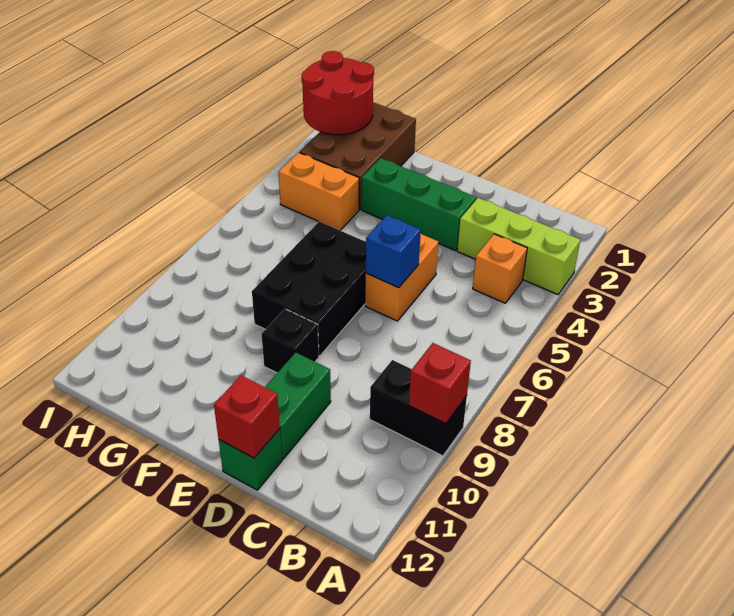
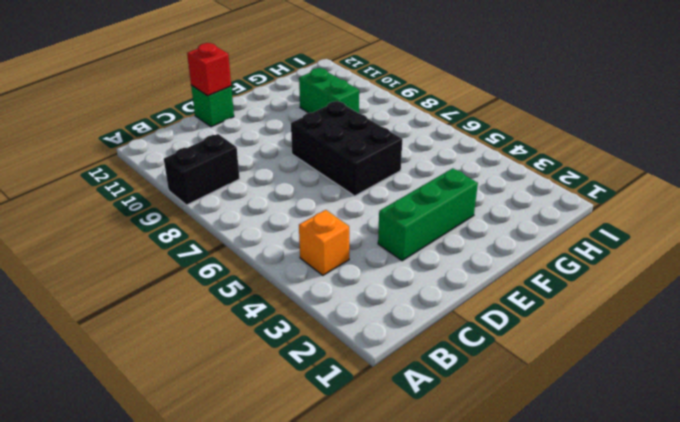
green brick G9:G10 level 1 -> green brick D10:D11 level 1
none -> lime brick A3:C3 level 1
none -> orange brick D5:D6 level 1
none -> black brick E9 level 1

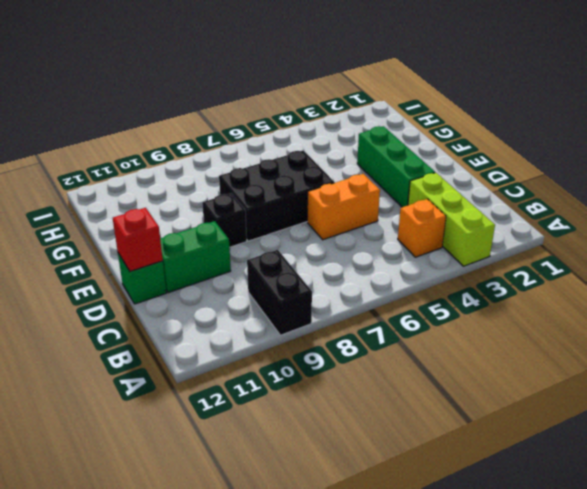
none -> brown brick G1:H3 level 1
none -> orange brick G4:H4 level 1
none -> red brick A9 level 2

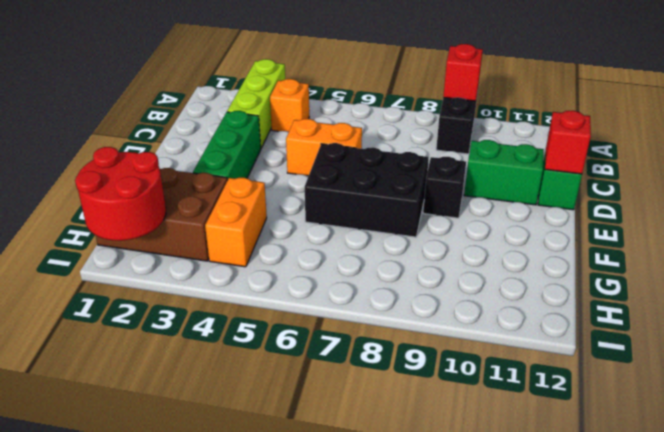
none -> blue brick D6 level 2

